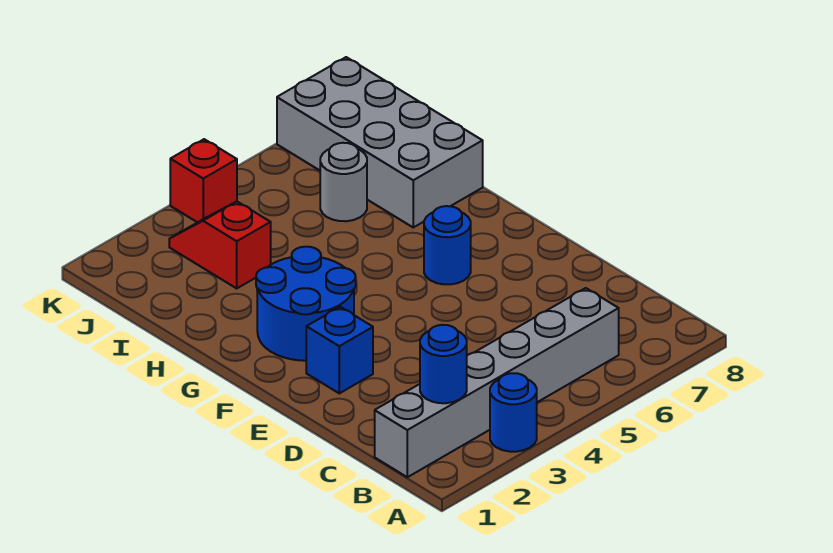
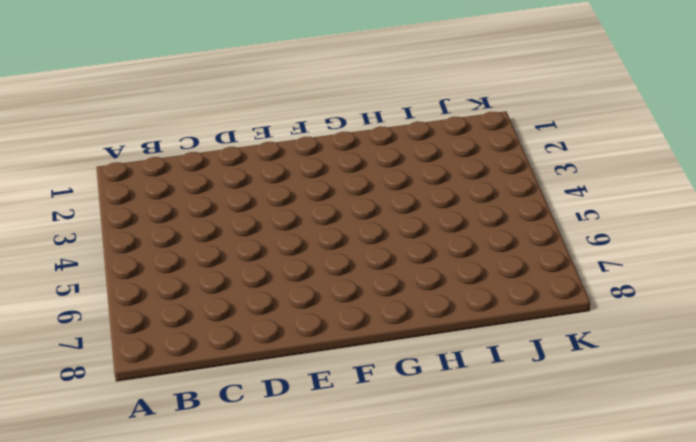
none -> blue round brick A3 level 1
none -> grey brick B1:B6 level 1

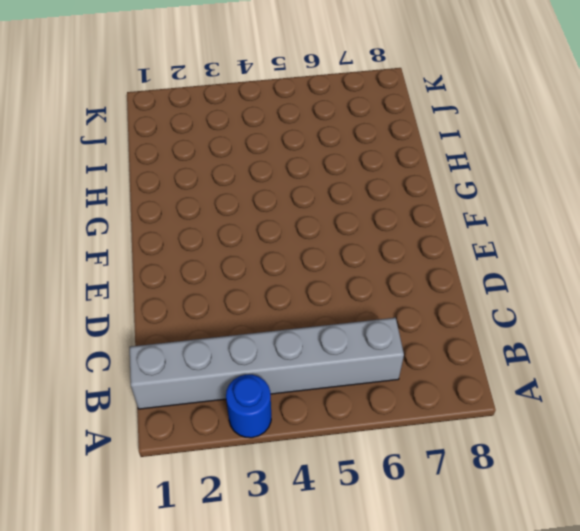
none -> blue brick E2 level 1
none -> blue round brick F2:G3 level 1

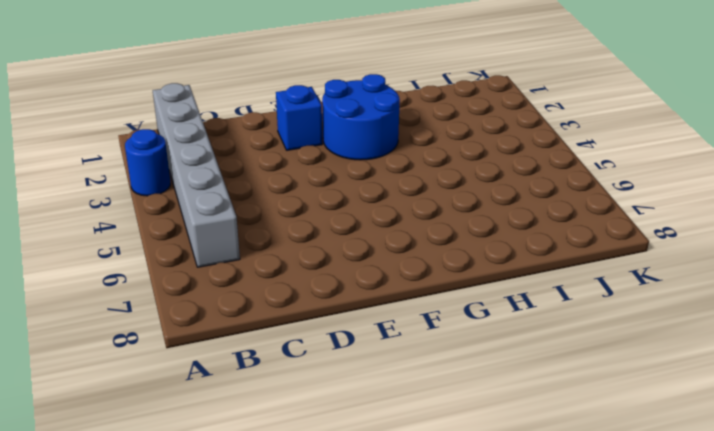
none -> blue round brick F6 level 1
none -> grey brick H7:K8 level 1

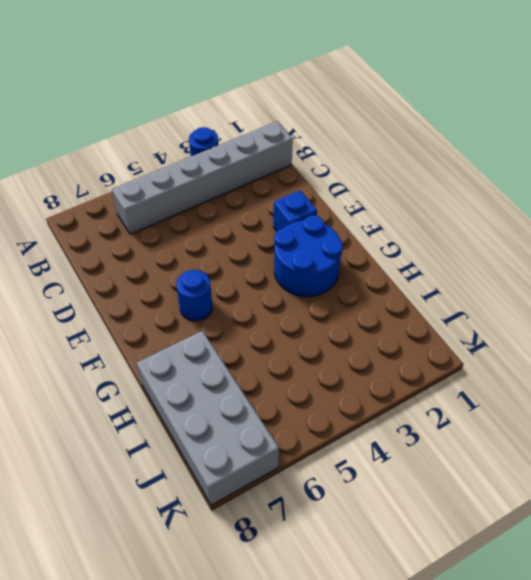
none -> red slope I3:J3 level 1 top I
none -> grey round brick I6 level 1

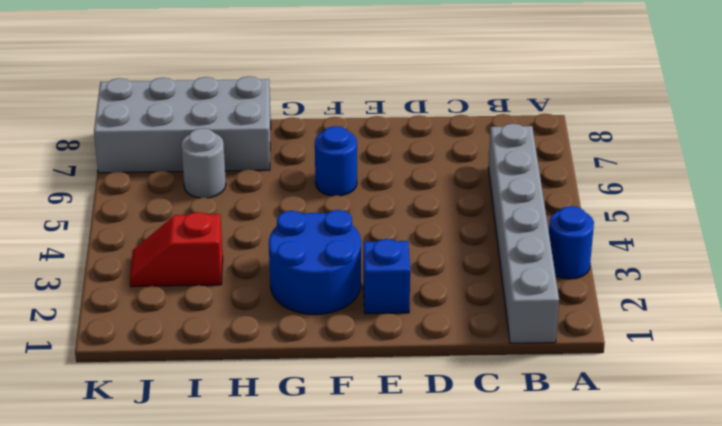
none -> red brick K4 level 1
none -> blue round brick B2 level 2

